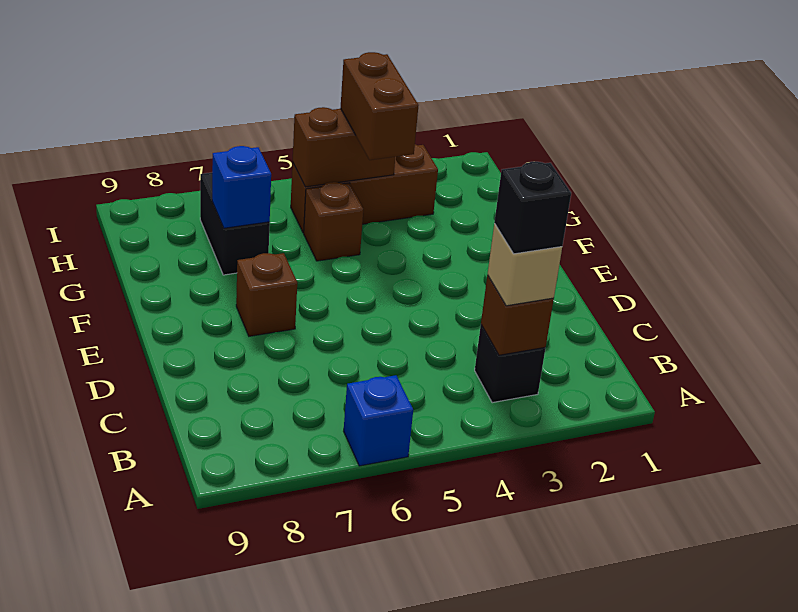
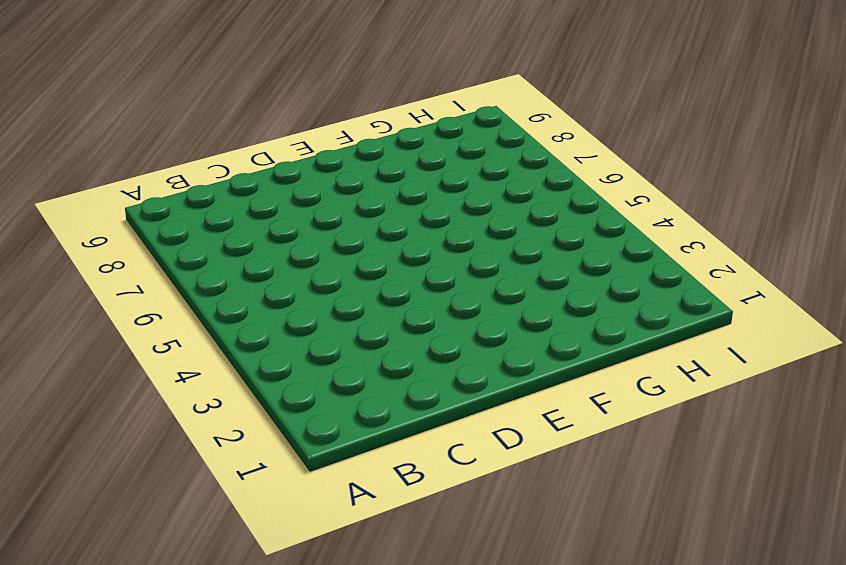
none -> blue brick A6 level 1
none -> black brick B3 level 1
none -> brown brick E7 level 1

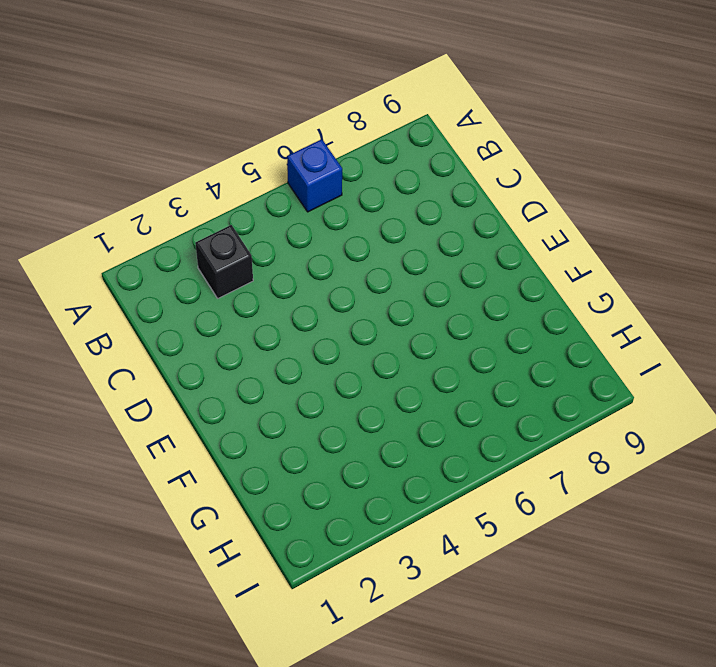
none -> brown brick E7 level 1
none -> brown brick G5 level 1
none -> black brick G7:H7 level 1

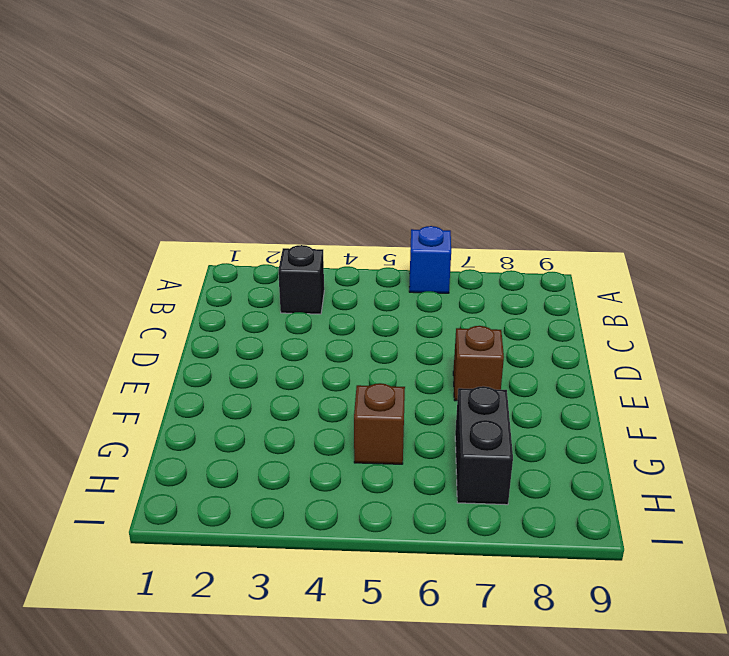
none -> brown brick H3:H5 level 1
none -> brown brick B3 level 2
none -> blue brick G7 level 2

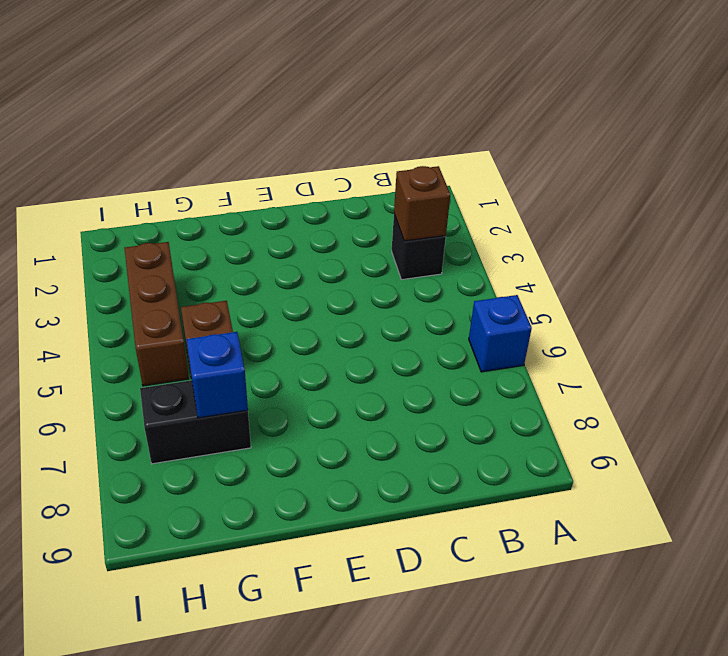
none -> brown brick E7 level 1
none -> brown brick H4:H5 level 2
none -> tan brick B3 level 3

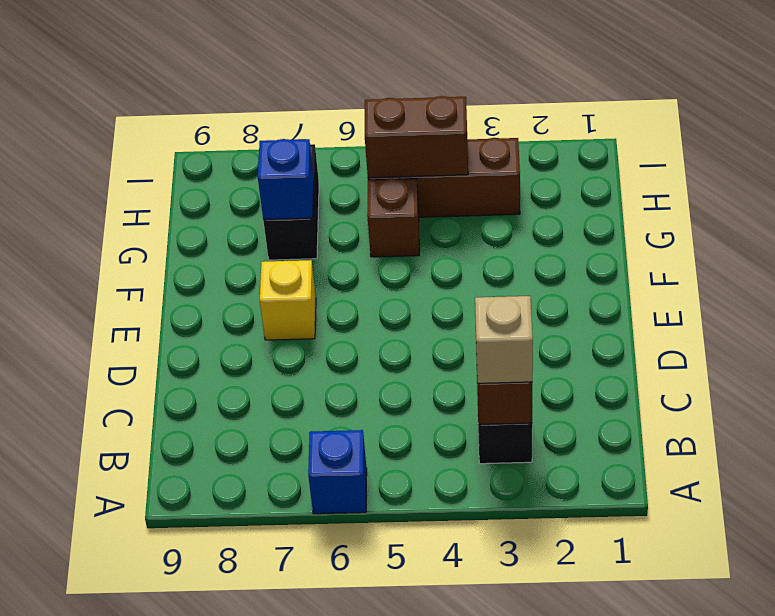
yellow brick E7 level 1 -> brown brick E7 level 1
none -> brown brick G4:H4 level 3
none -> black brick B3 level 4

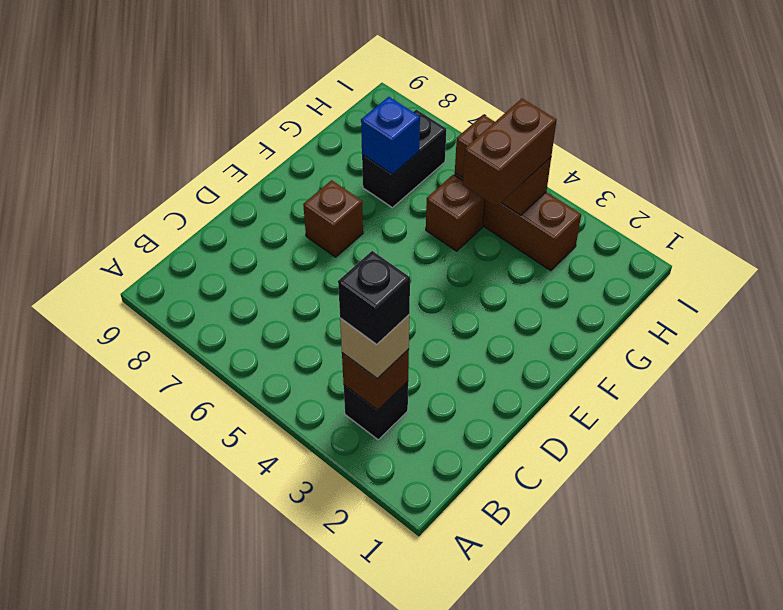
none -> blue brick A6 level 1

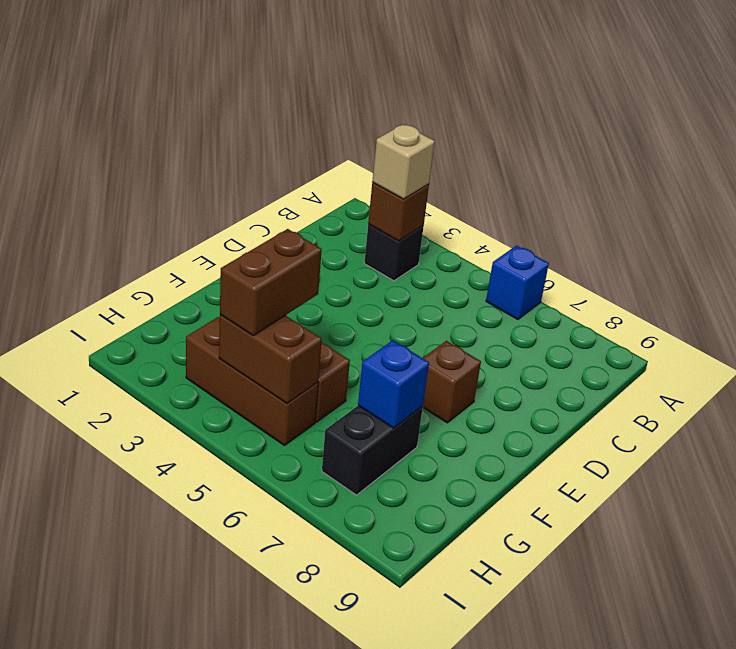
none -> black brick B3 level 4

